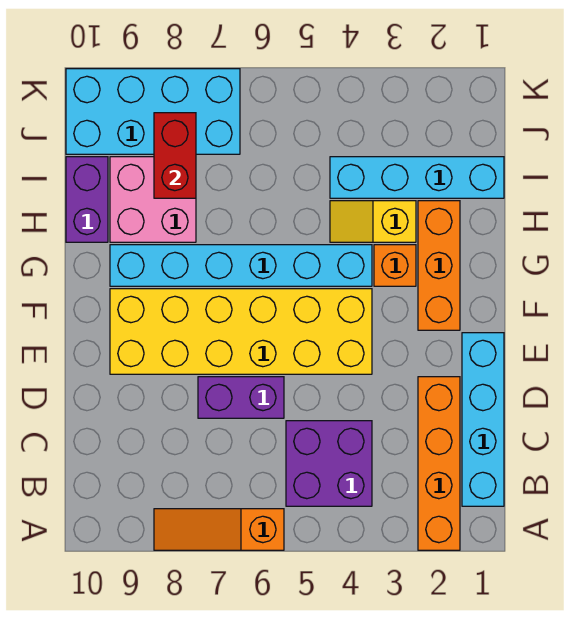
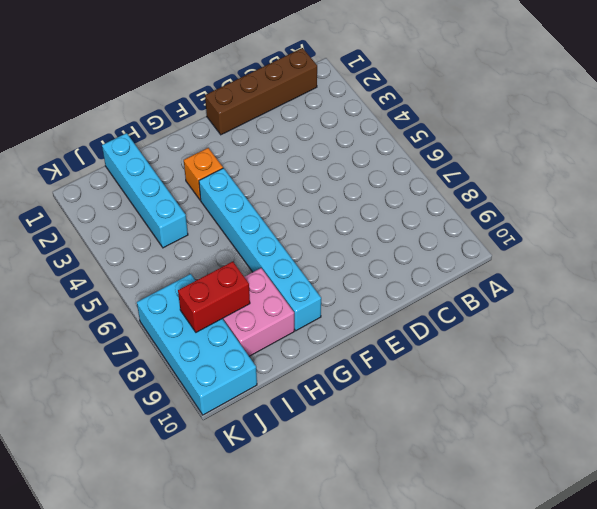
brown brick B1:E1 level 1 -> cyan brick B1:E1 level 1
none -> orange brick A2:D2 level 1
none -> orange slope A6:A8 level 1 top 6
none -> purple brick B4:C5 level 1

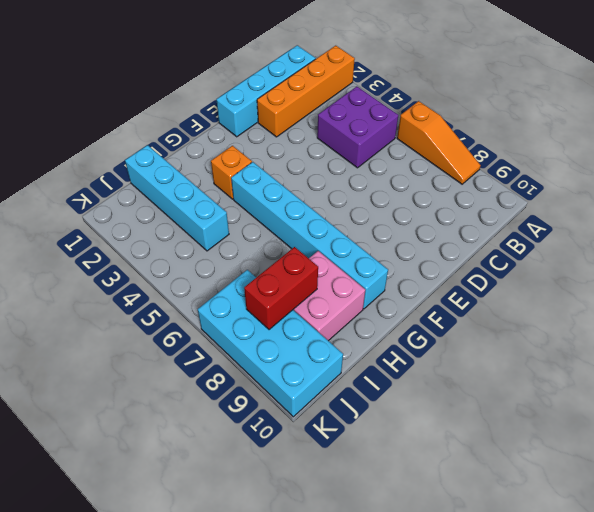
none -> purple brick D6:D7 level 1
none -> yellow brick E4:F9 level 1
none -> orange brick F2:H2 level 1

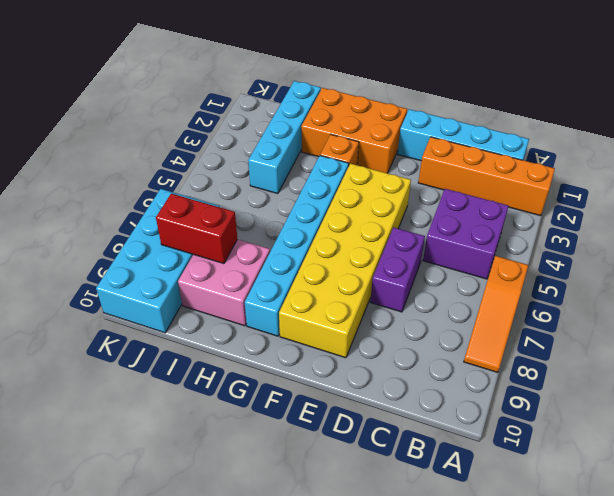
orange brick F1:H2 level 1 -> orange brick F2:H2 level 1
none -> yellow slope H3:H4 level 1 top 3
none -> purple brick H10:I10 level 1

